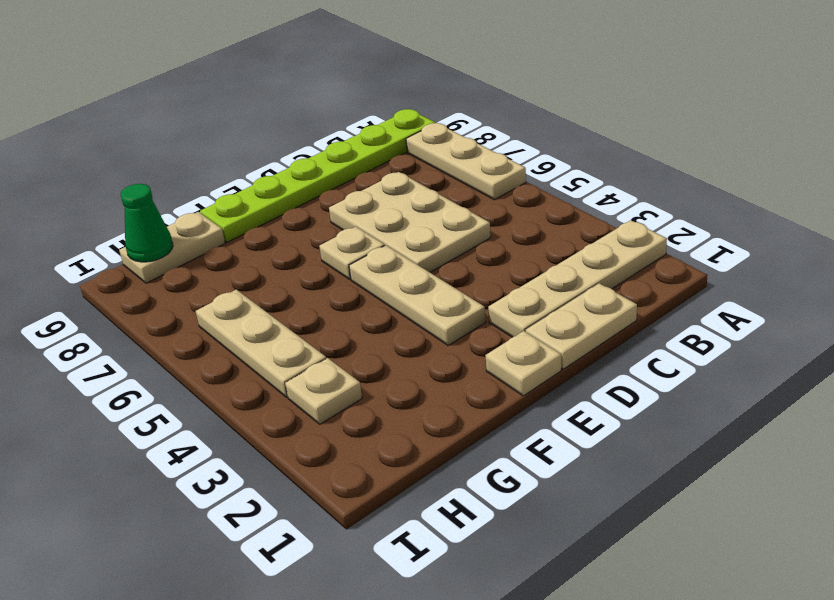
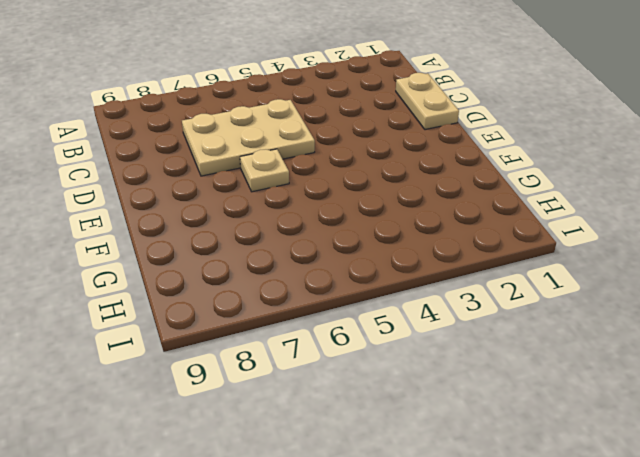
none -> tan plate A2:D2 level 1
none -> tan plate A6:A8 level 1
none -> lime plate A9:F9 level 1

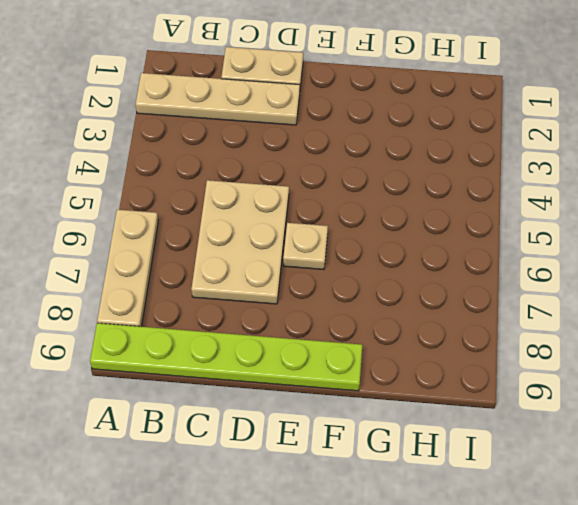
none -> tan plate E1 level 1
none -> tan plate E3:E5 level 1
none -> tan plate G9:H9 level 1

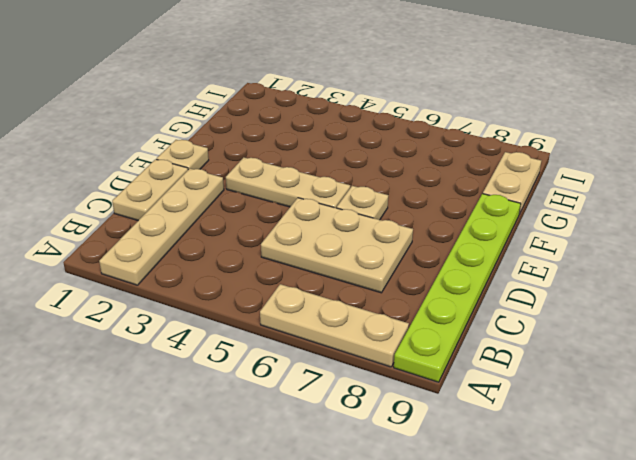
none -> tan plate H3 level 1
none -> tan plate H4:H6 level 1
none -> green cone H9 level 2

